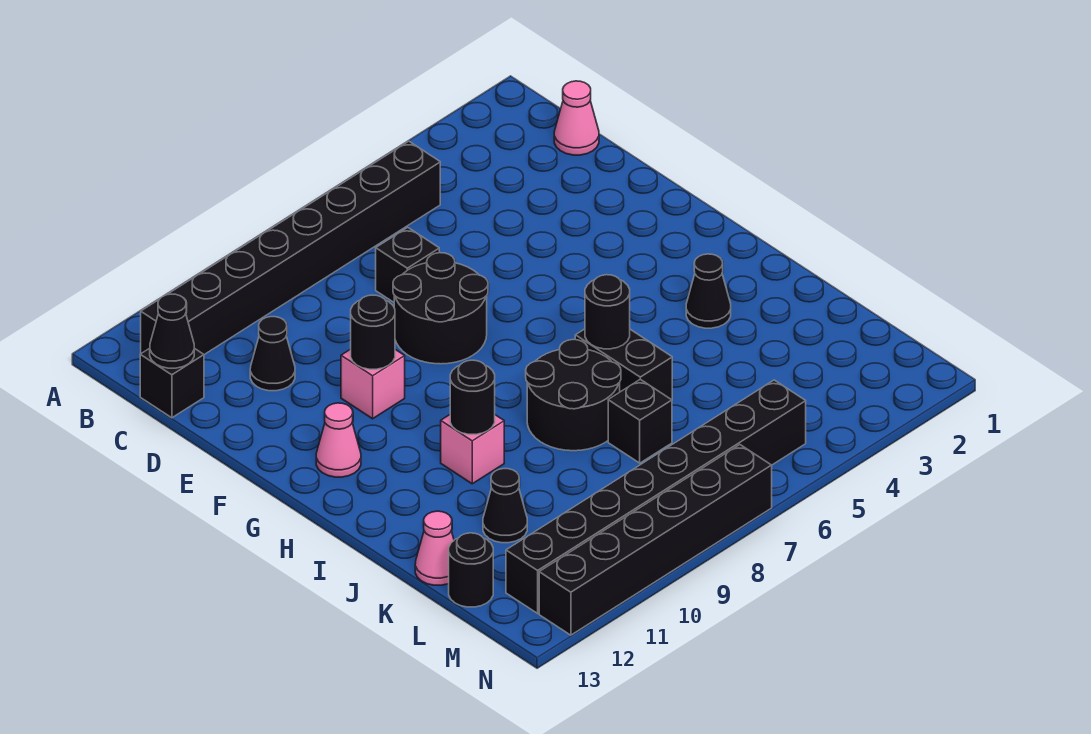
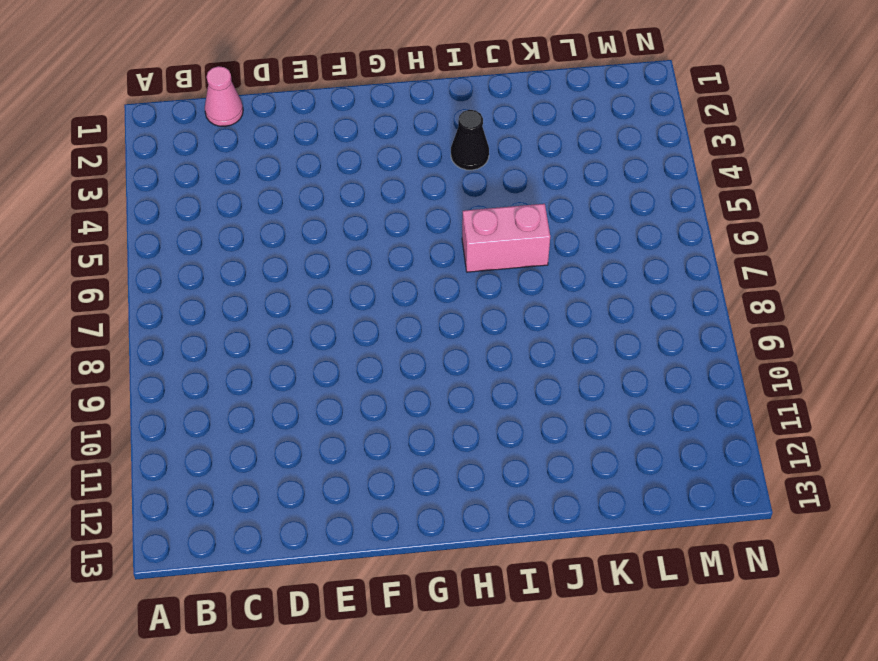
pink brick I6:J6 level 1 -> black brick I6:J6 level 1
none -> black brick B5:B12 level 1
none -> black brick C13 level 1
none -> black brick D7 level 1

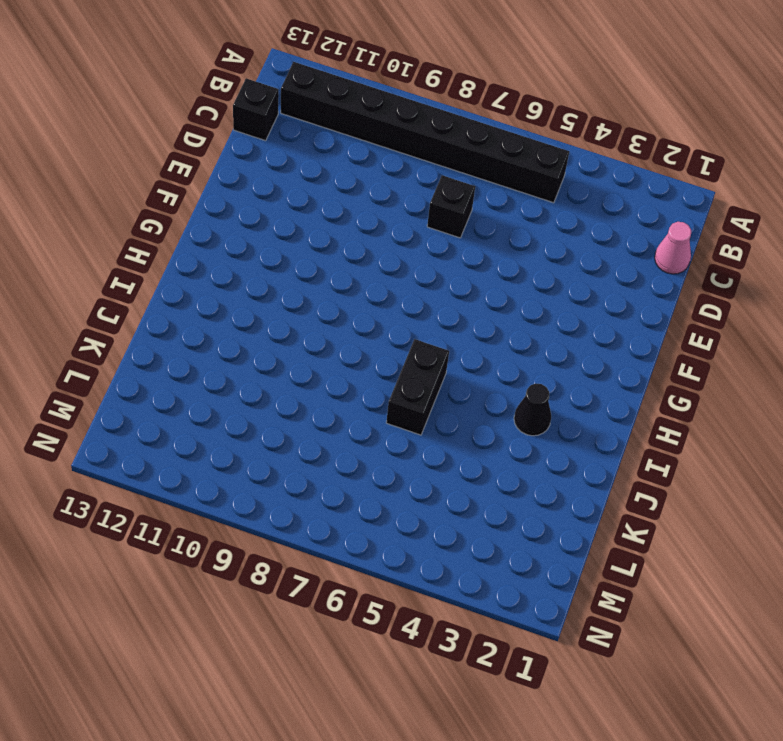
none -> black cone D11 level 1
none -> black round brick E7:F8 level 1
none -> pink brick F10 level 1

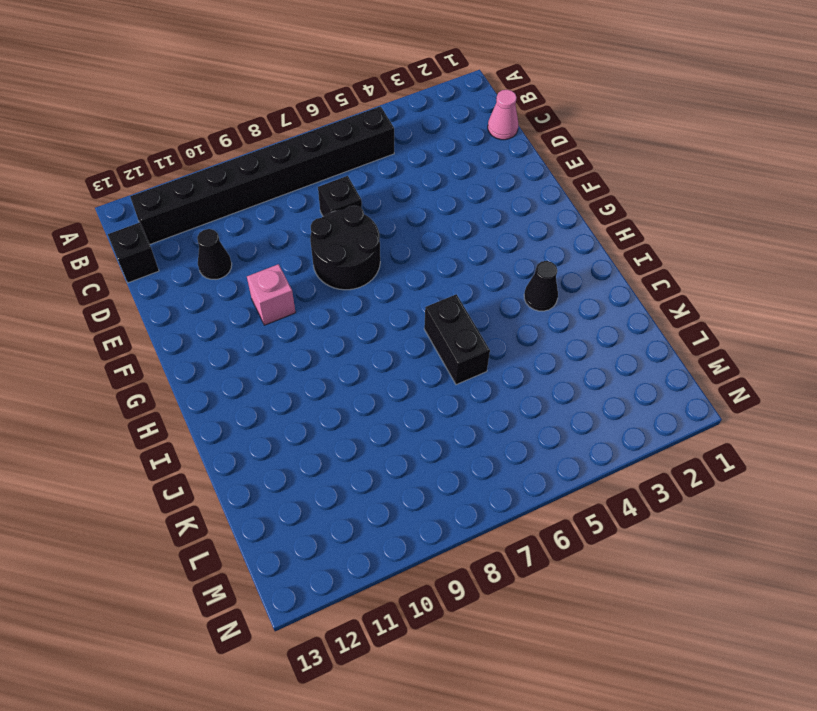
none -> pink cone G12 level 1
none -> black round brick I7:J8 level 1
none -> pink brick I10 level 1

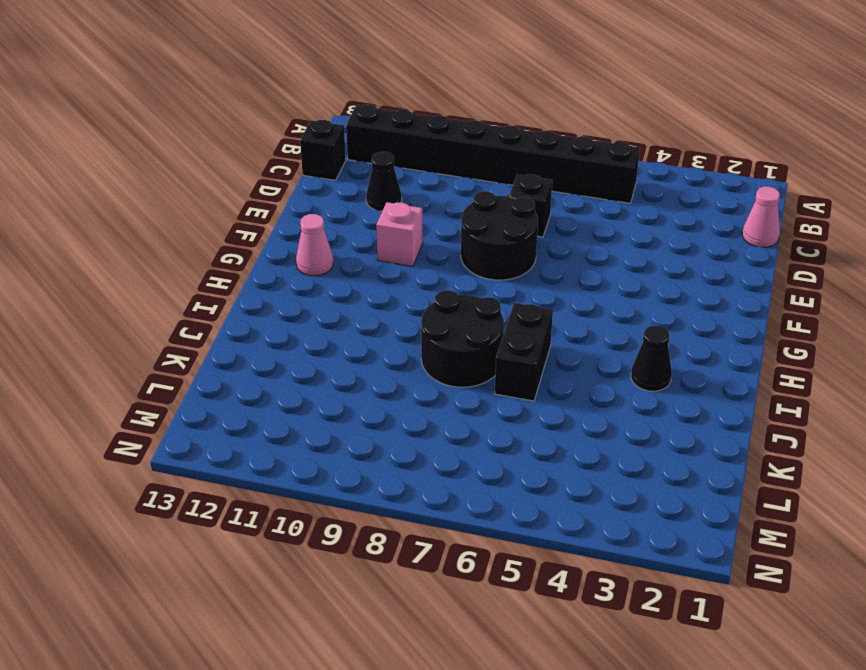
none -> pink brick I10 level 1
none -> black brick K7 level 1
none -> black cone K11 level 1

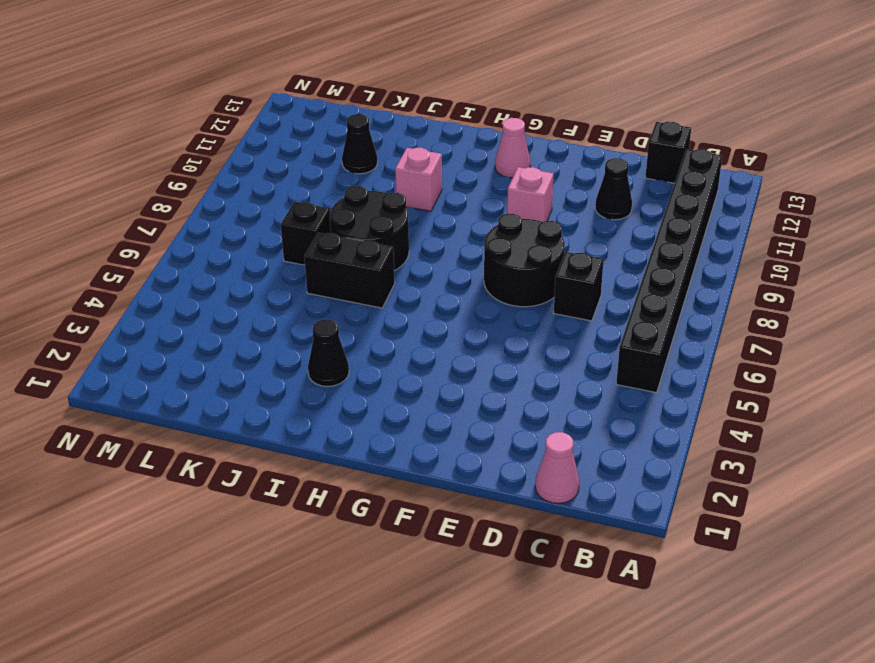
none -> pink cone K13 level 1
none -> black round brick L13 level 1
none -> black brick M5:M12 level 1

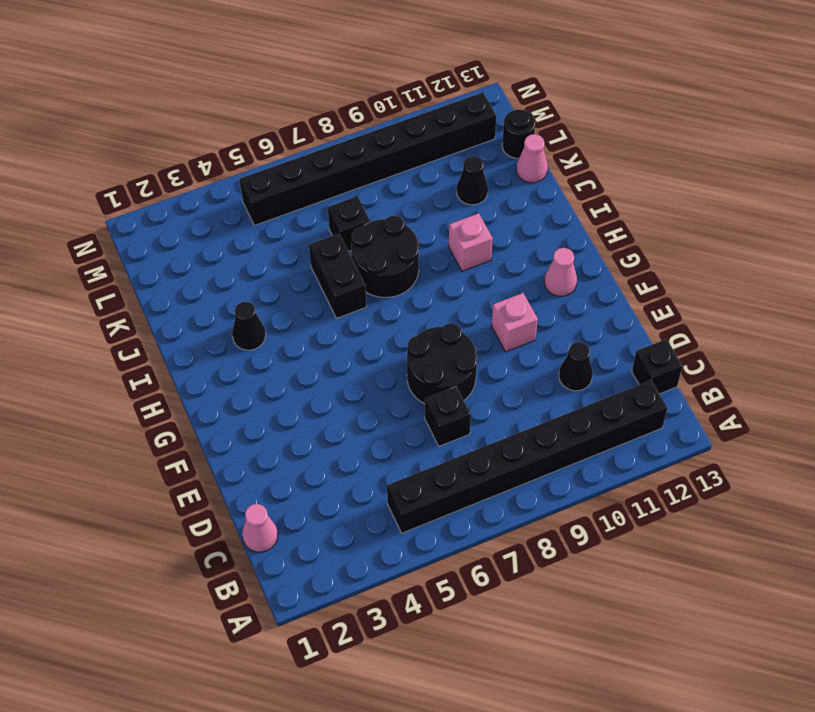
none -> black brick N7:N12 level 1
none -> black cone C13 level 2
none -> black round brick F10 level 2

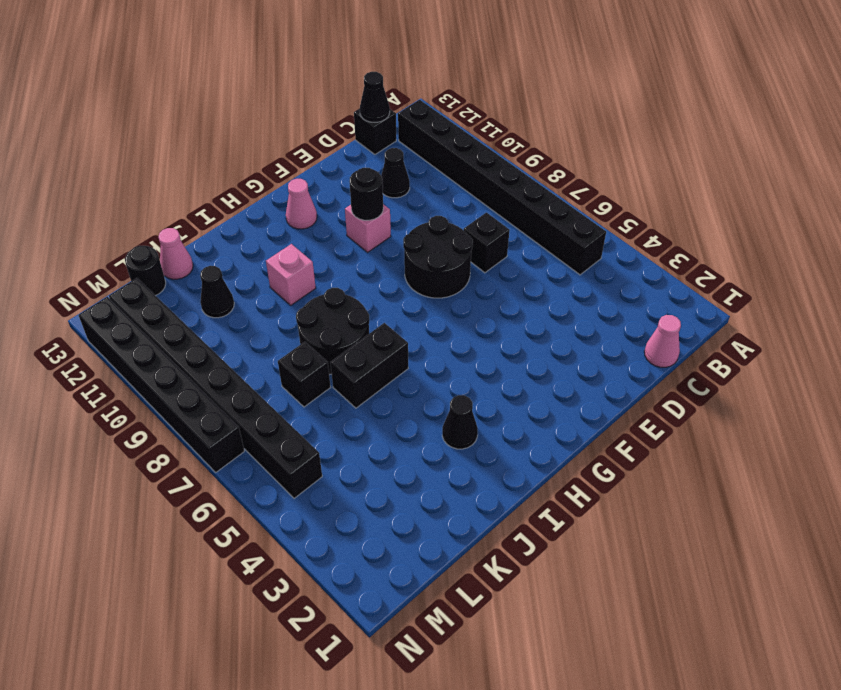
none -> black round brick I6 level 2
none -> black round brick I10 level 2

